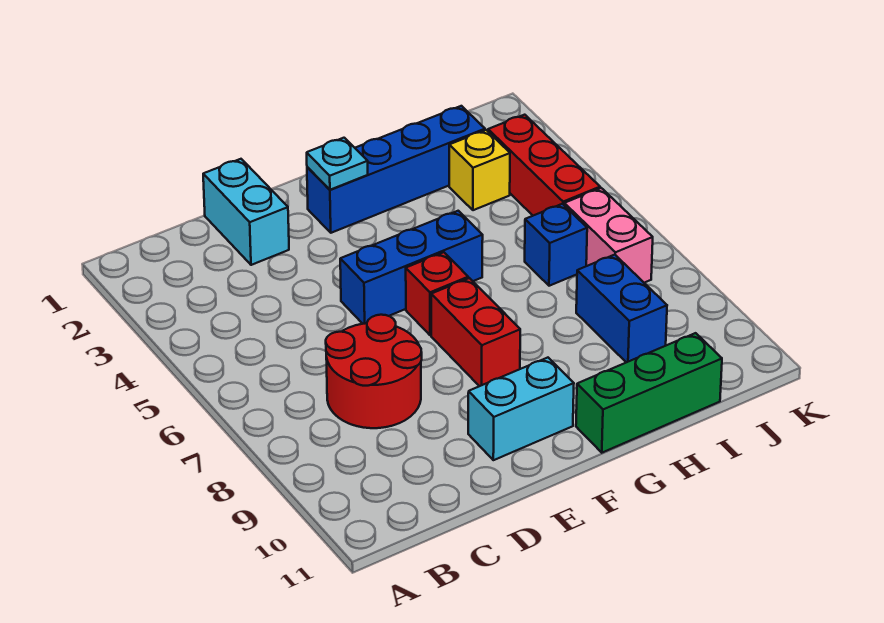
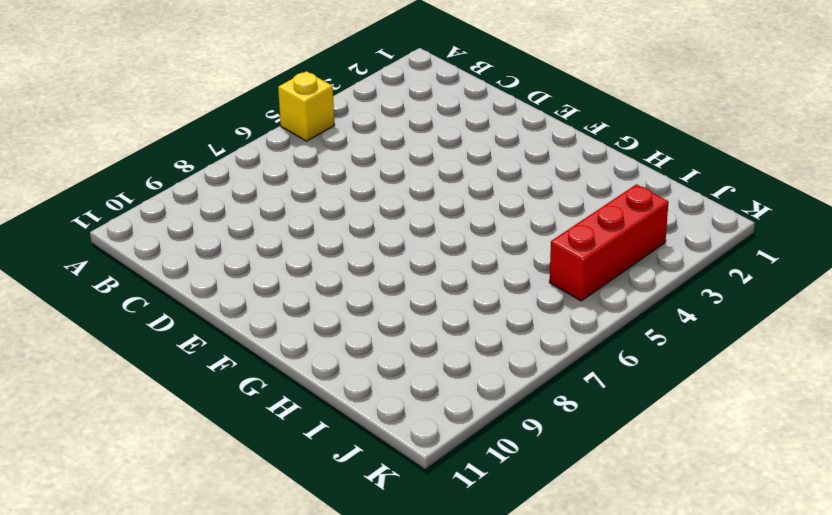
yellow brick A5 level 1 -> yellow brick I3 level 1
none -> red round brick C7:D8 level 1
none -> cyan brick D1:D2 level 1
none -> blue brick E5:G5 level 1

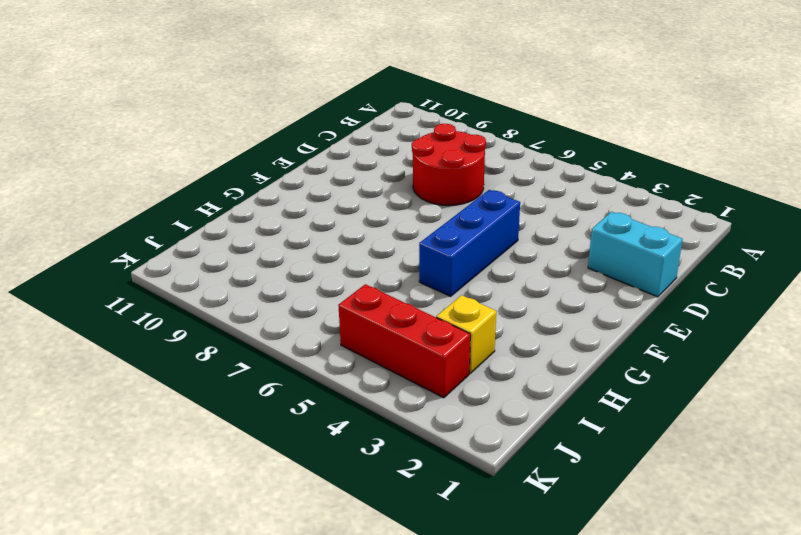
none -> cyan brick E10:F10 level 1
none -> blue brick F2:I2 level 1
none -> red brick F6 level 1

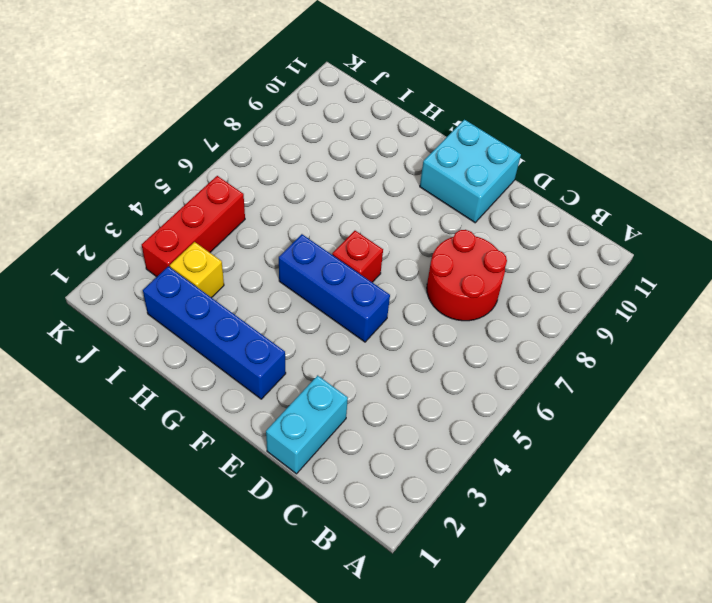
cyan brick E10:F11 level 1 -> cyan brick E10:F10 level 1
none -> red brick F7:F8 level 1
none -> green brick G11:I11 level 1
none -> blue brick I6 level 1

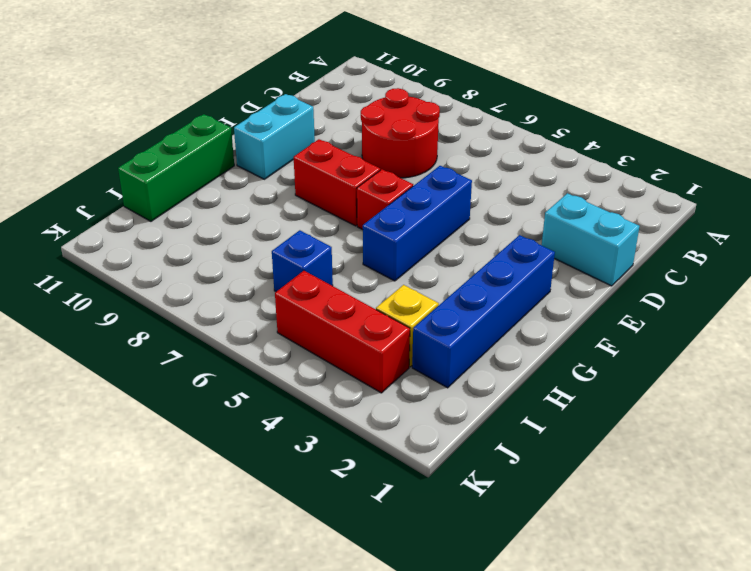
none -> blue brick I8:I9 level 1
none -> pink brick J6:J7 level 1
none -> cyan plate F2 level 2

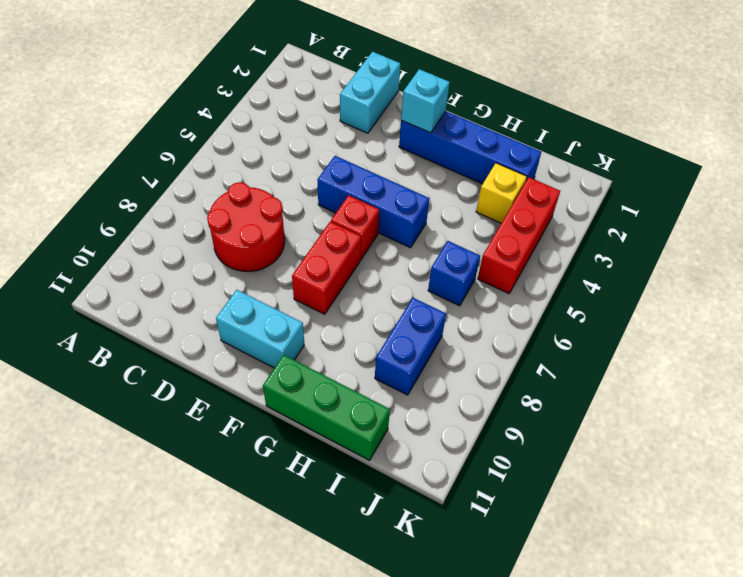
cyan brick F2 level 2 -> cyan plate F2 level 2
none -> pink brick J6:J7 level 1

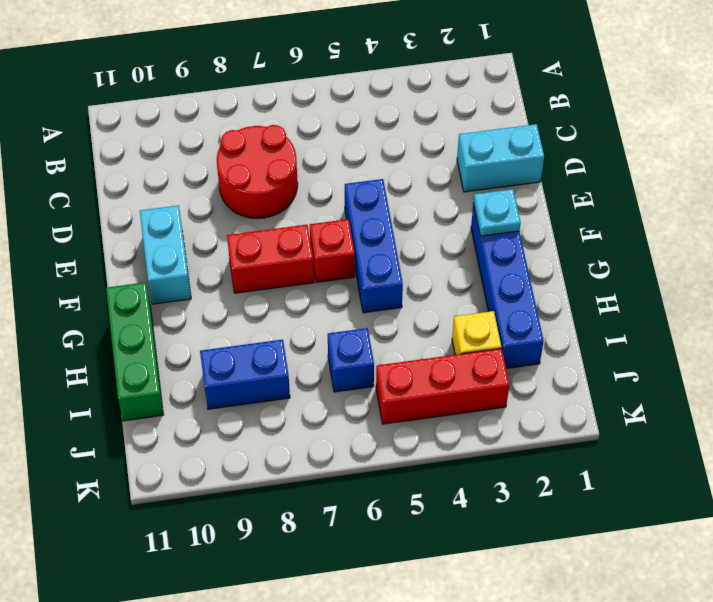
none -> pink brick J6:J7 level 1

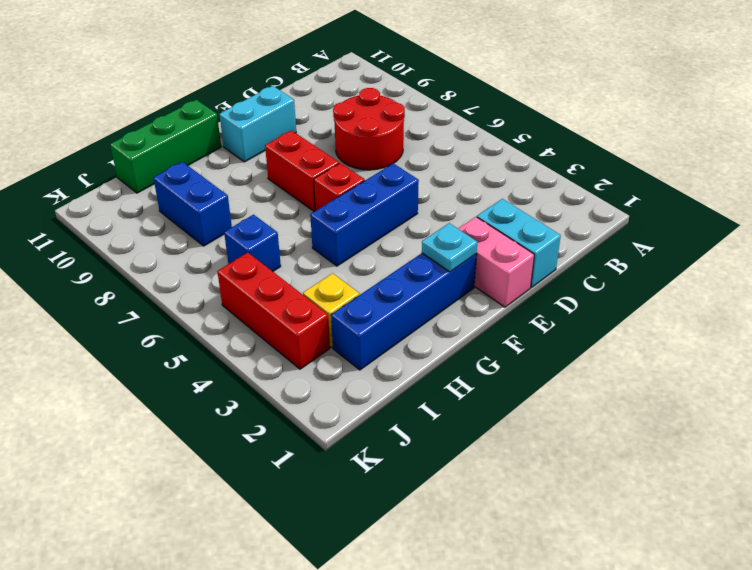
pink brick E1:E2 level 1 -> pink brick J6:J7 level 1

